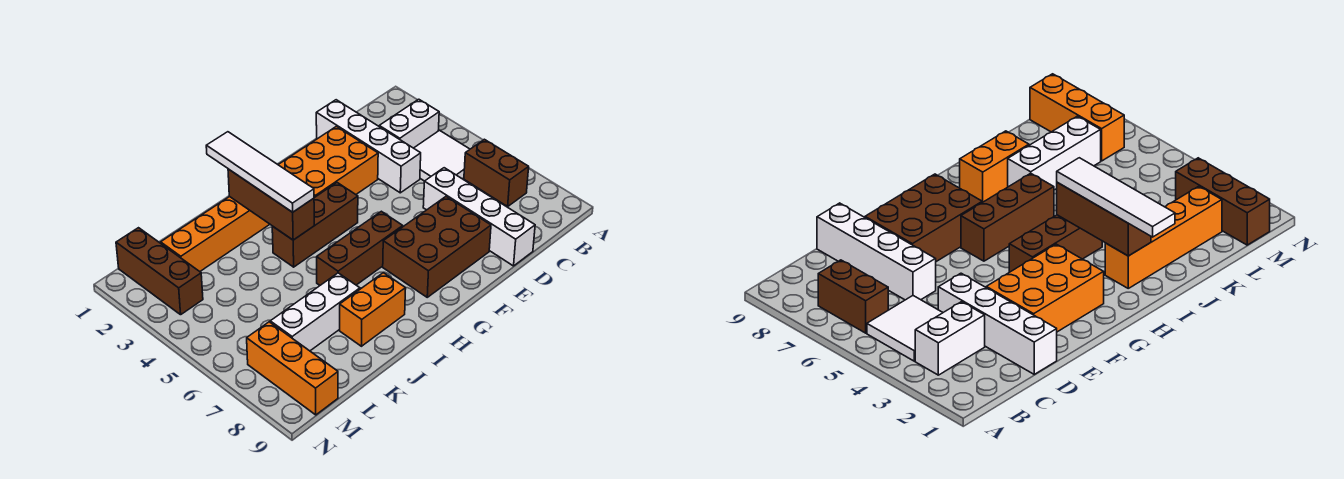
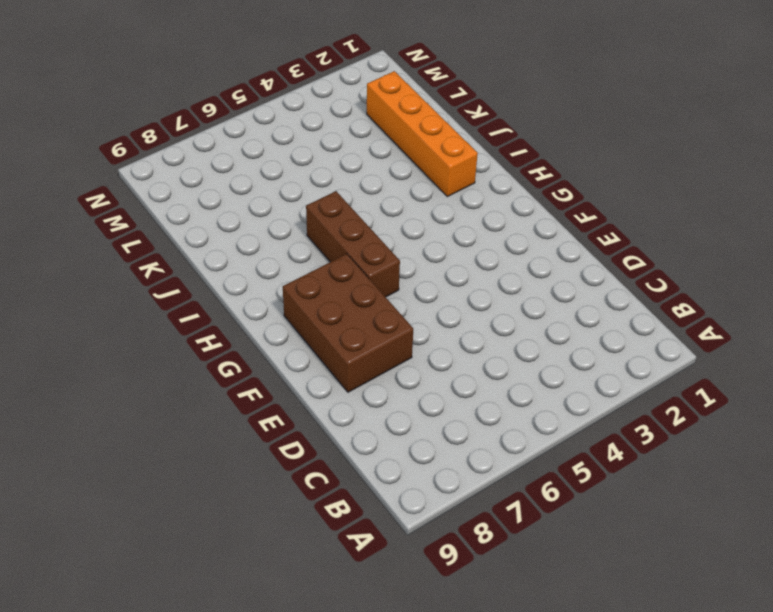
none -> white brick B3:C3 level 1
none -> white tile B4:C5 level 1
none -> brown brick B6:B7 level 1

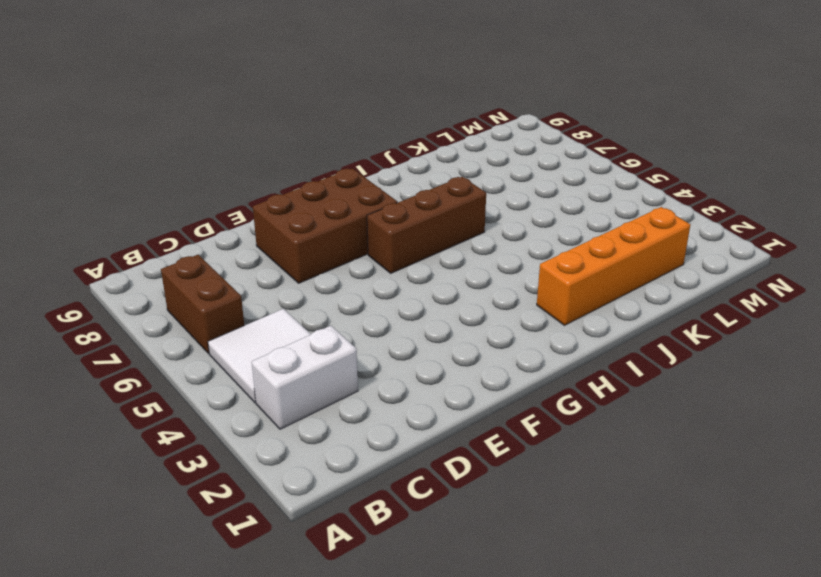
none -> white brick D1:D4 level 1
none -> white brick D6:D9 level 1
none -> orange brick E2:G3 level 1

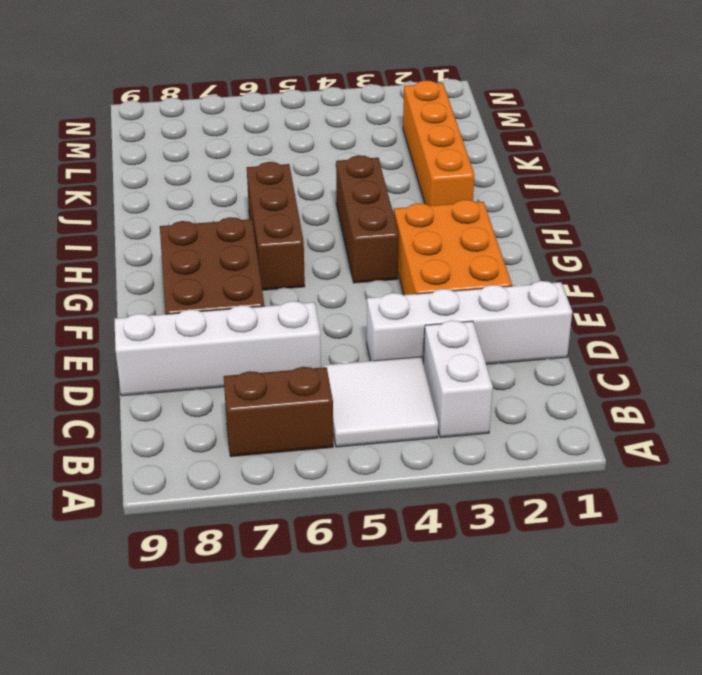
none -> orange brick I8:J8 level 1
none -> white brick J7:L7 level 1
none -> brown brick M1:M3 level 1

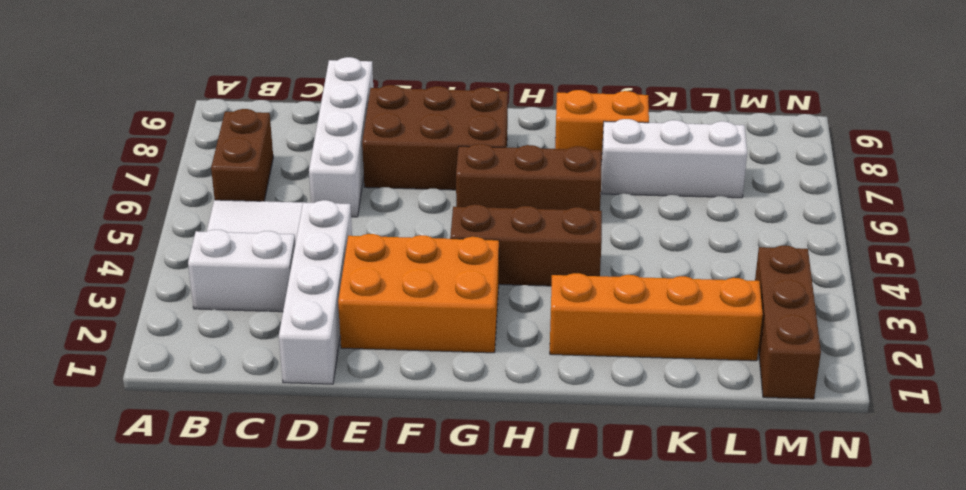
none -> orange brick M7:M9 level 1
none -> brown brick I2:I4 level 2
none -> white tile I1:I4 level 3

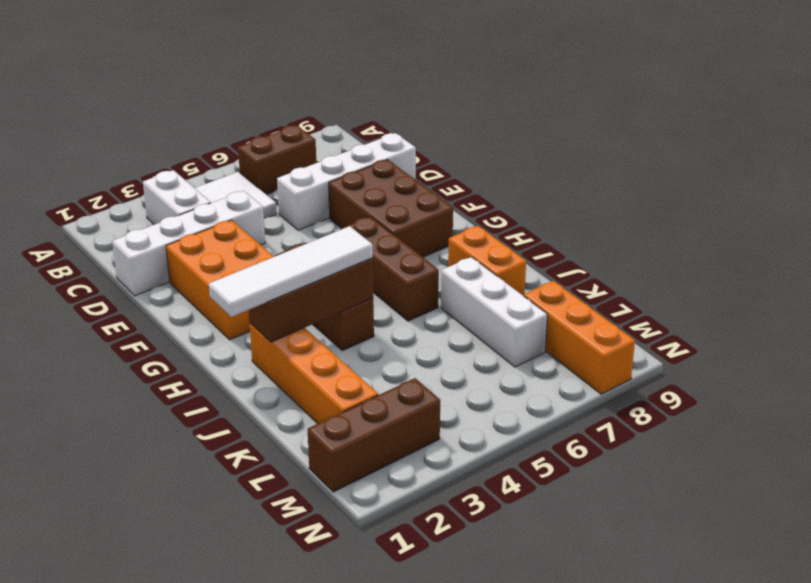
orange brick L8:N8 level 1 -> orange brick M7:M9 level 1

